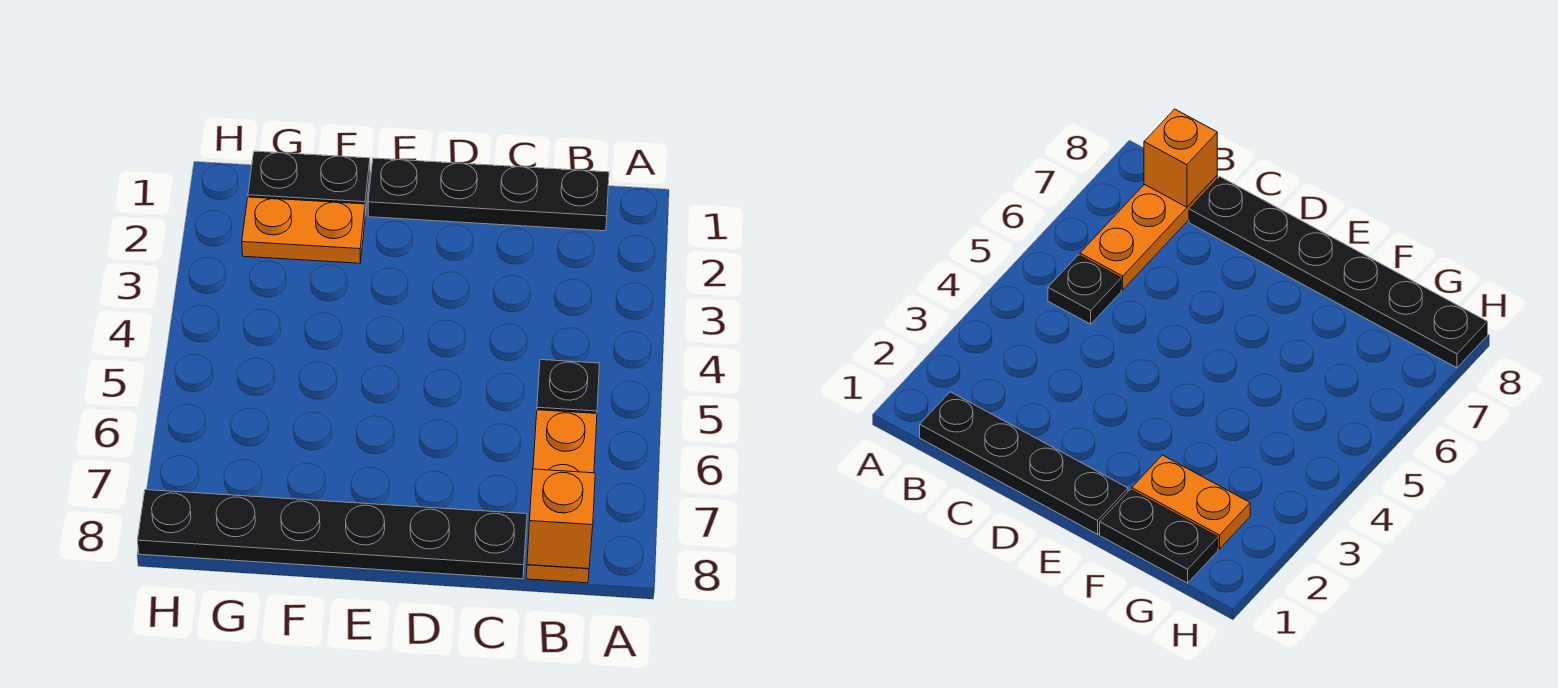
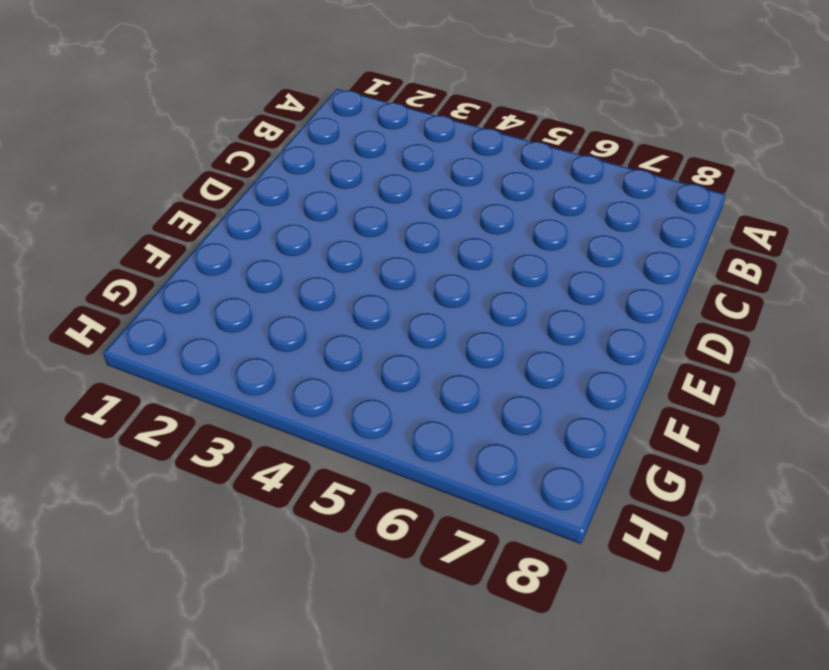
none -> black plate B1:E1 level 1
none -> black plate B5 level 1

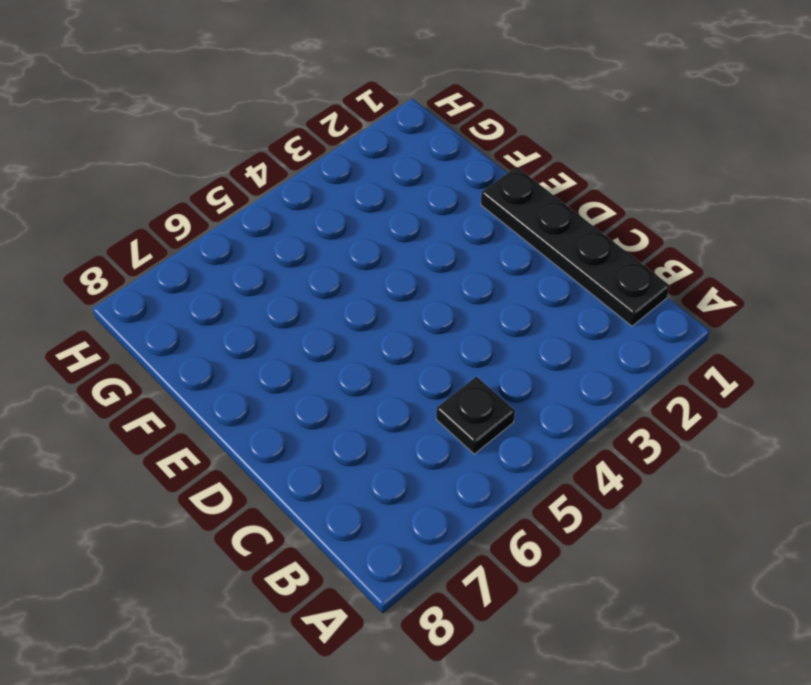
none -> orange plate B6:B8 level 1
none -> black plate C8:H8 level 1

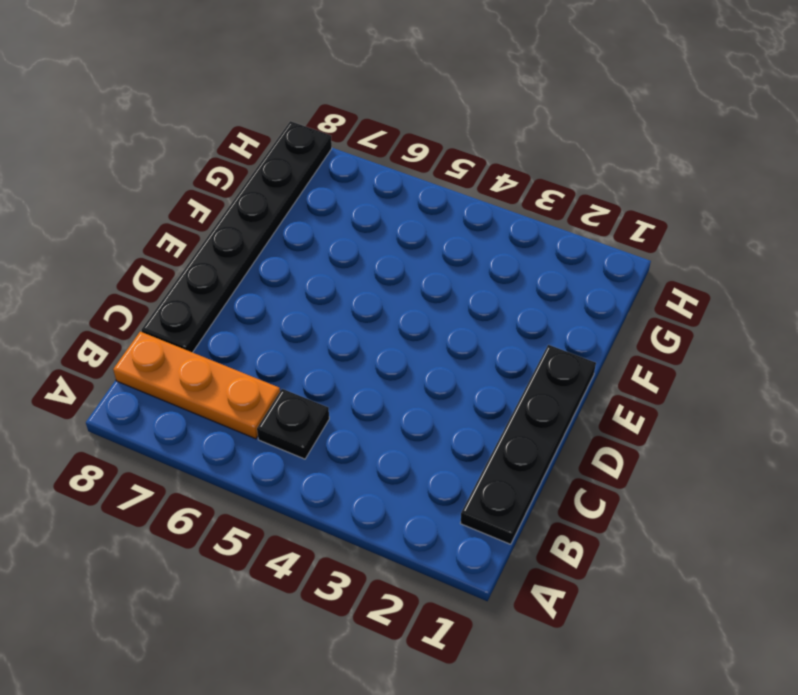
none -> black plate F1:G1 level 1
none -> orange plate F2:G2 level 1

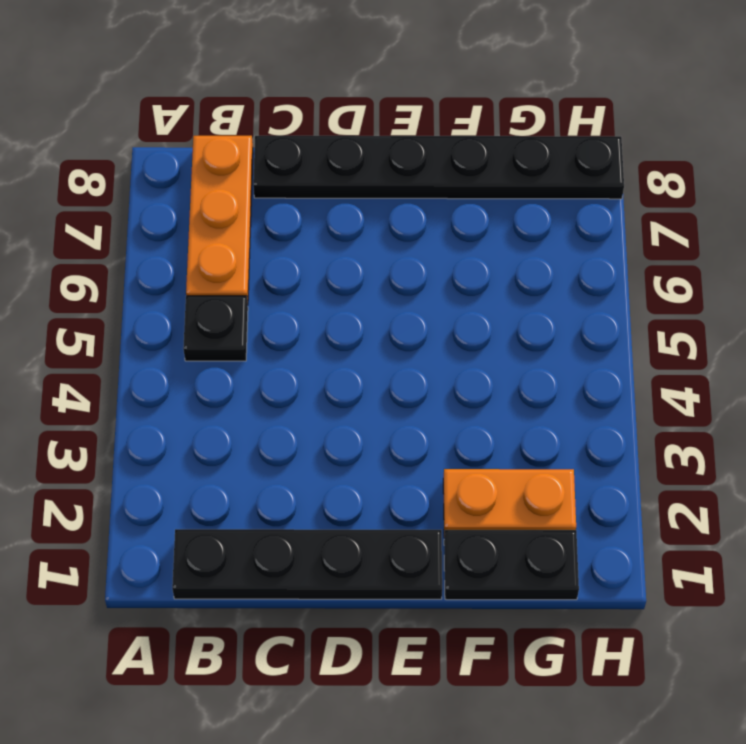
none -> orange brick B8 level 2

